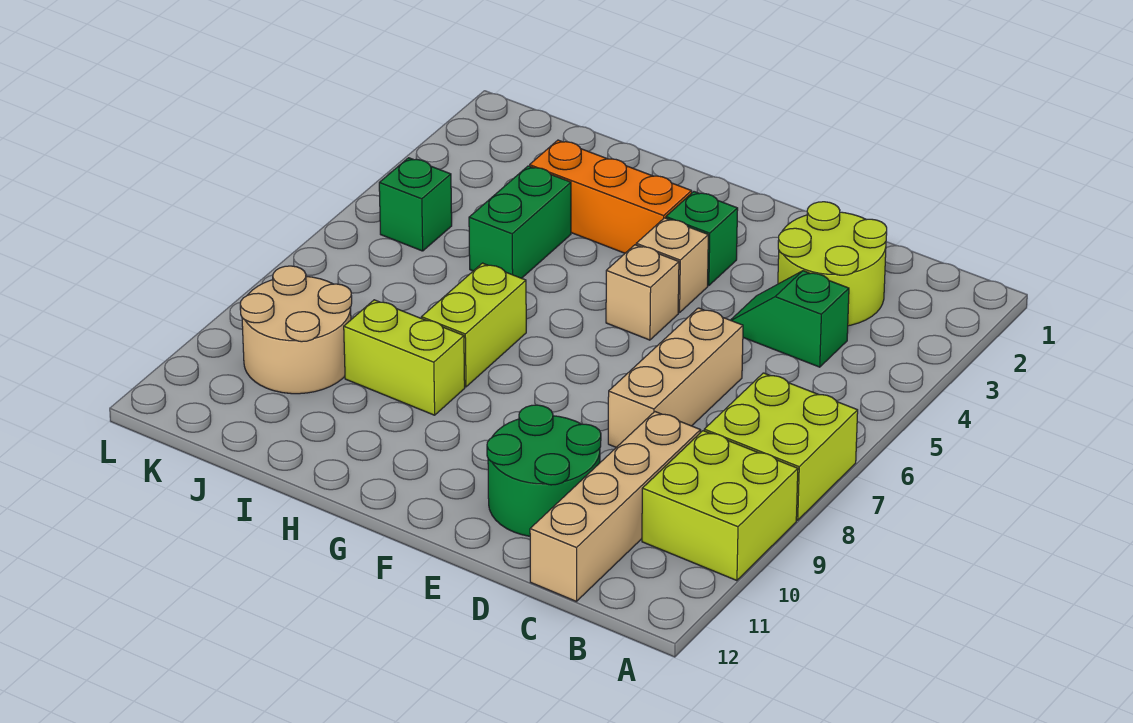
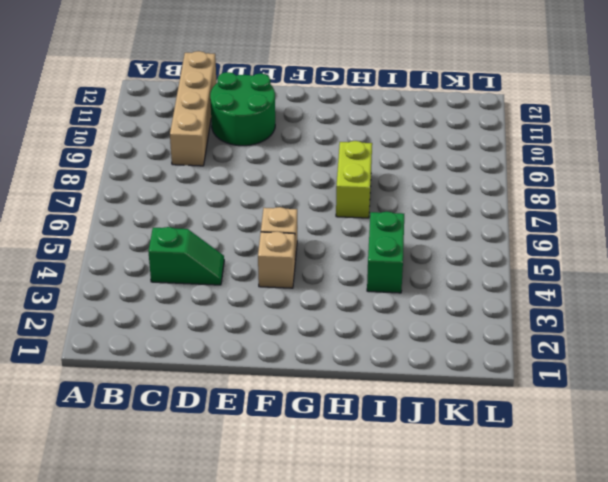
none -> lime brick A7:B8 level 1
none -> lime brick A9:B10 level 1
none -> lime round brick C2:D3 level 1

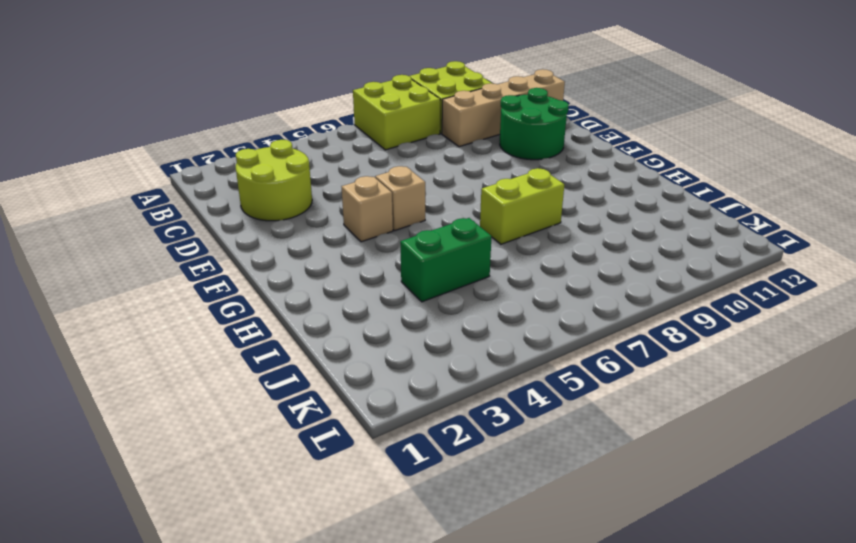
none -> green slope C4:D4 level 1 top C
none -> tan brick D6:D8 level 1
none -> green brick F3 level 1

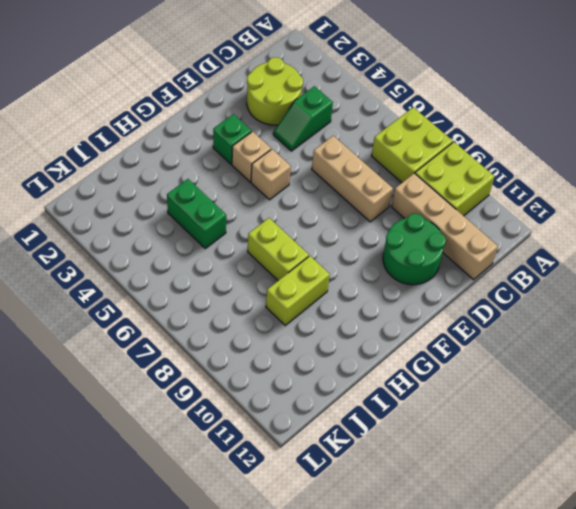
none -> orange brick G3:I3 level 1
none -> tan round brick J9:K10 level 1
none -> green brick K5 level 1

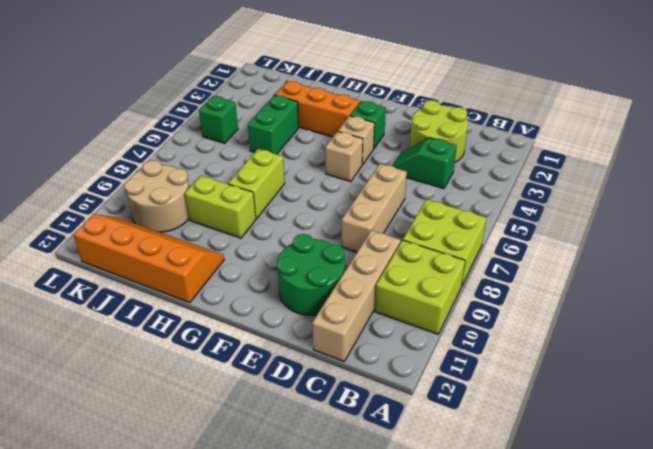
orange slope H11:K12 level 1 top 12 -> none

